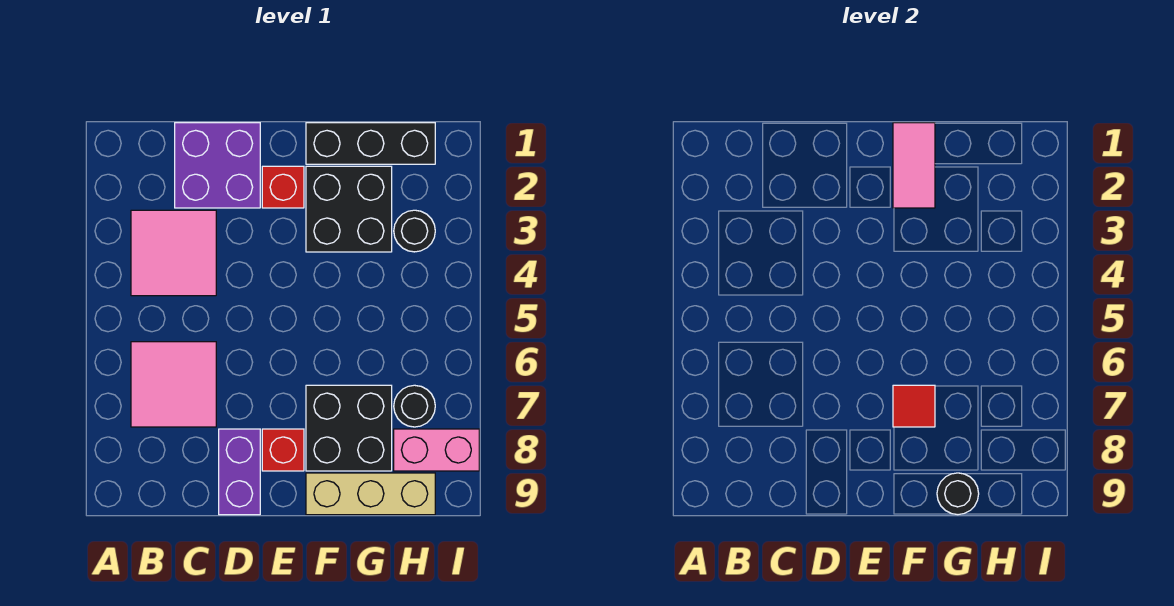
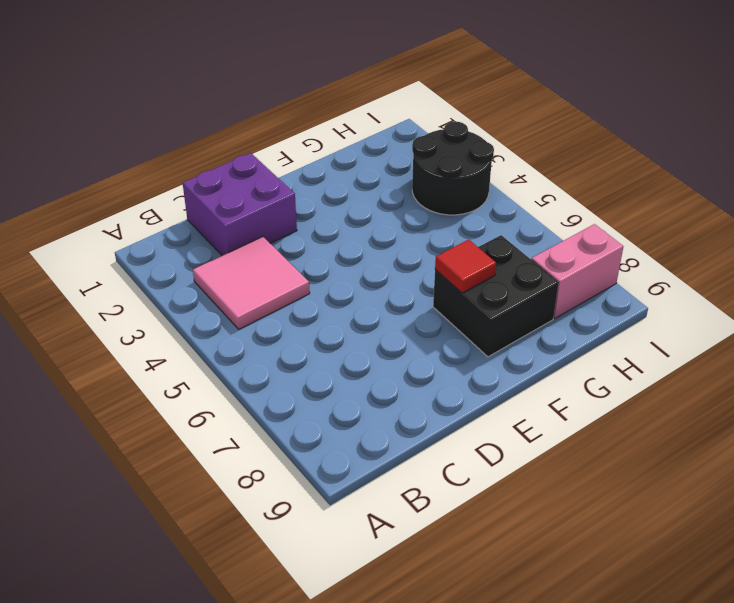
black round brick H3:I4 level 1 -> black round brick H3 level 1
none -> pink tile B6:C7 level 1
none -> purple brick D8:D9 level 1
none -> red brick E2 level 1

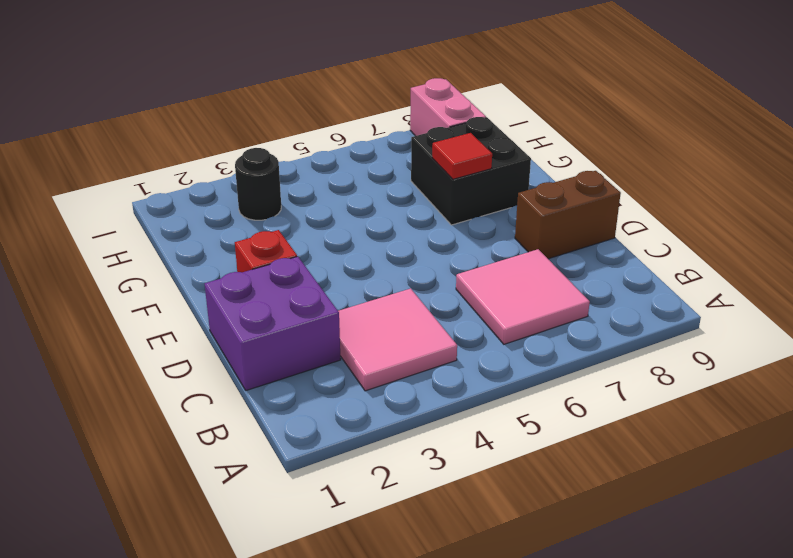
brown brick D8:D9 level 1 -> purple brick D8:D9 level 1
none -> red brick E8 level 1
none -> black brick F1:H1 level 1
none -> black brick F2:G3 level 1

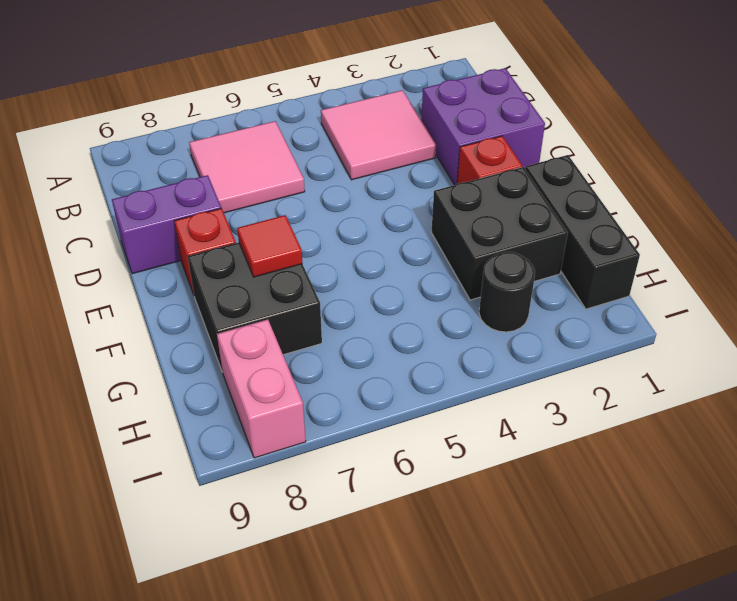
none -> tan brick F9:H9 level 1
none -> black round brick H7 level 1
none -> pink tile F1:F2 level 2

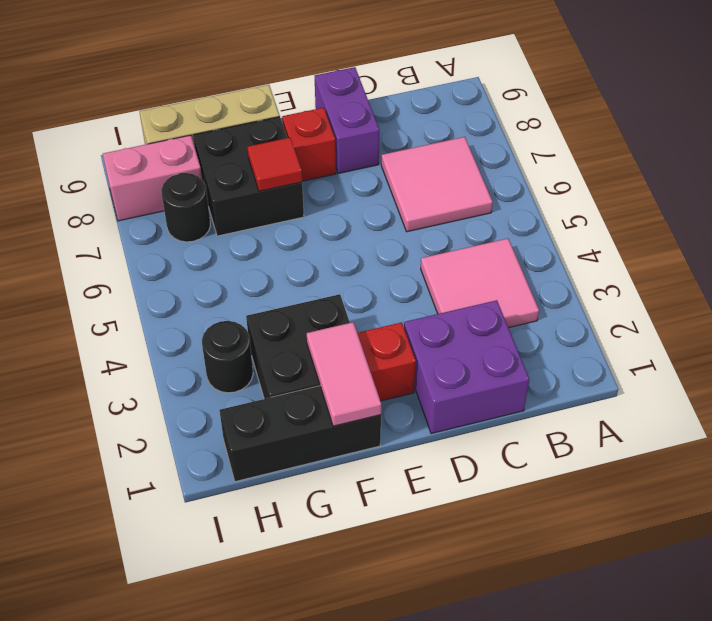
none -> black round brick G9 level 2

